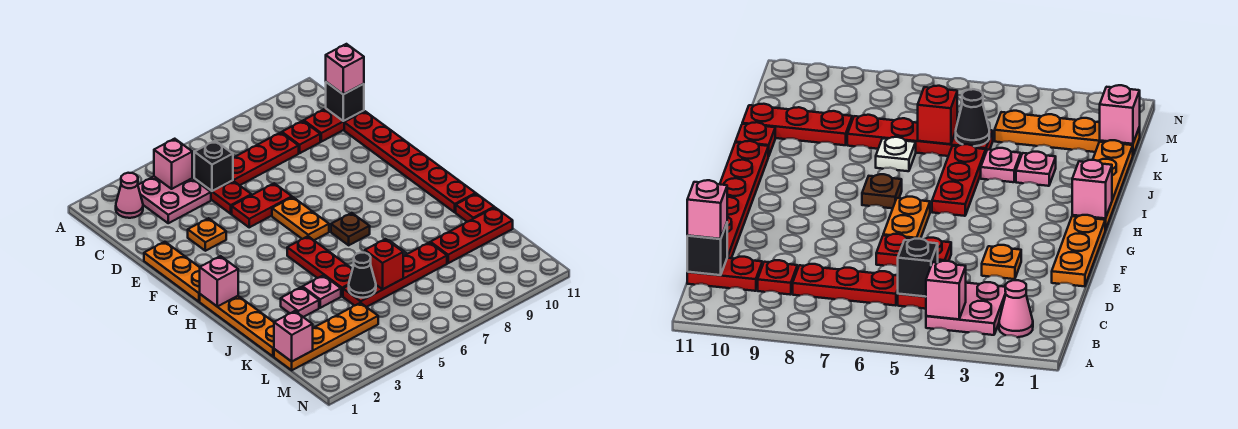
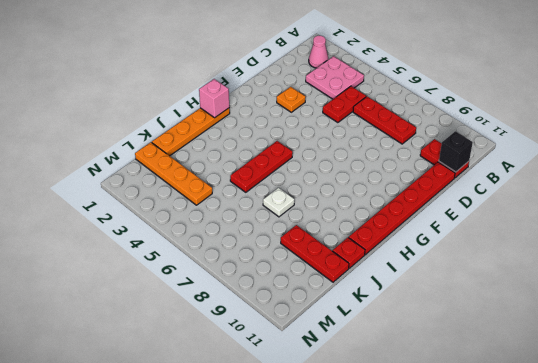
none -> red plate C9 level 1
none -> orange plate E1:G1 level 1
none -> red plate E5:E6 level 1

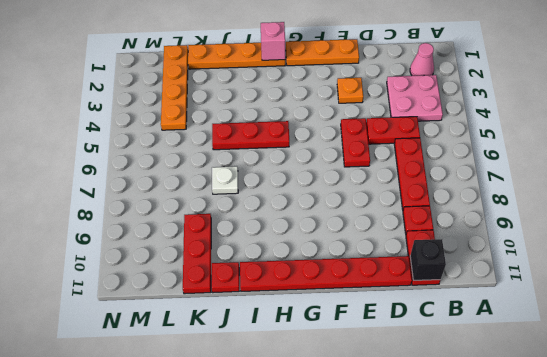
none -> orange plate F6:G6 level 1
none -> brown plate H7 level 1
none -> pink plate J3 level 1

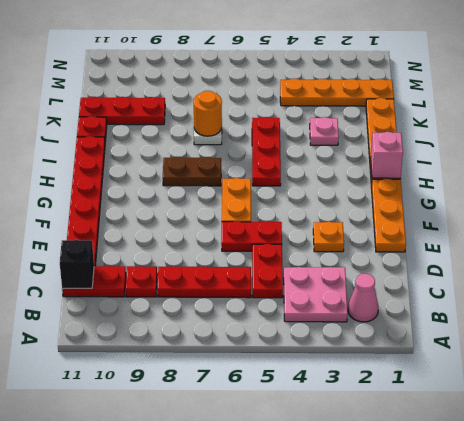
brown plate H7:H8 level 1 -> brown plate H7 level 1
orange round brick J7 level 2 -> none
none -> pink plate J4 level 1
none -> red plate K5:K8 level 1
none -> pink brick B4 level 2

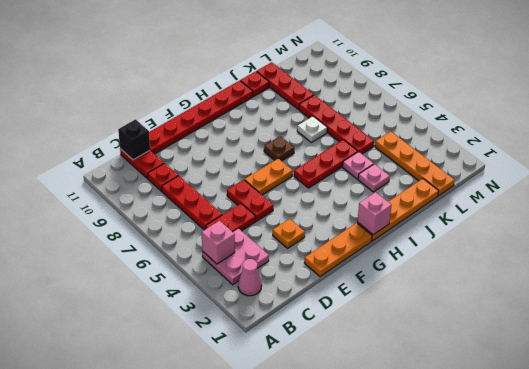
none -> black brick C5 level 2
none -> black cone K5 level 2
none -> red brick K6 level 2

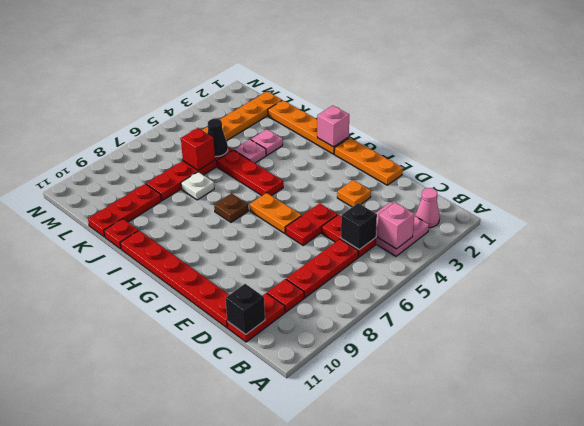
none -> pink brick L1 level 2
none -> pink brick C11 level 3

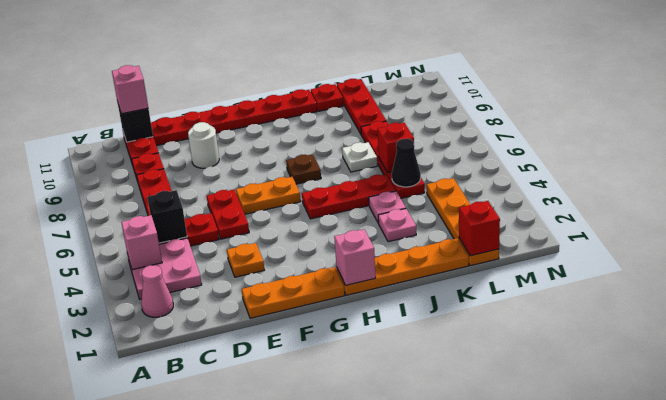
white round brick E9 level 1 -> none
red brick L1 level 2 -> pink brick L1 level 2

